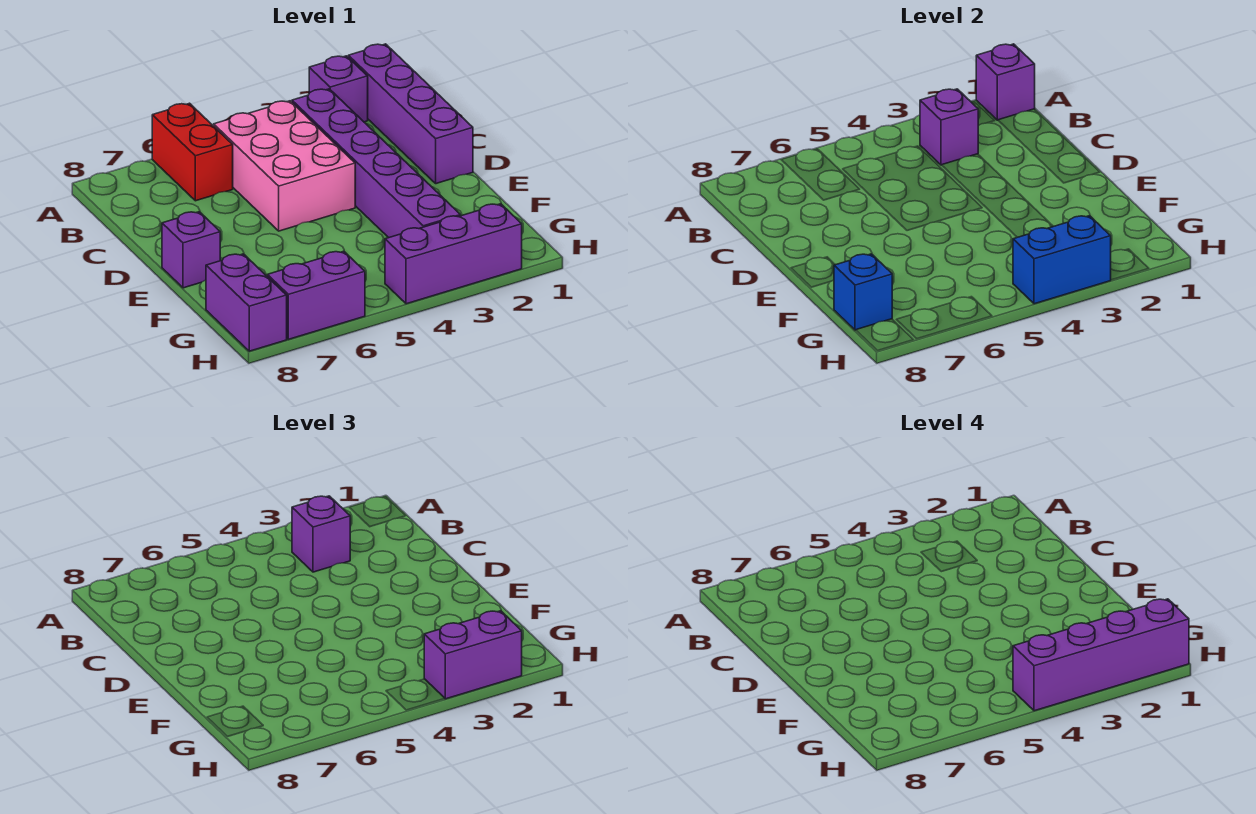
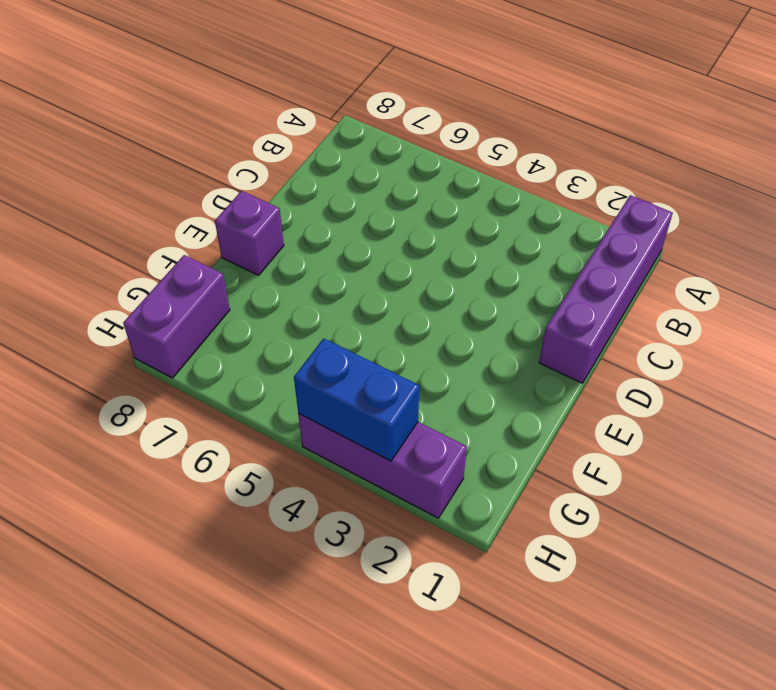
none -> purple brick A2 level 1
none -> red brick A6:B6 level 1
none -> purple brick B3:G3 level 1

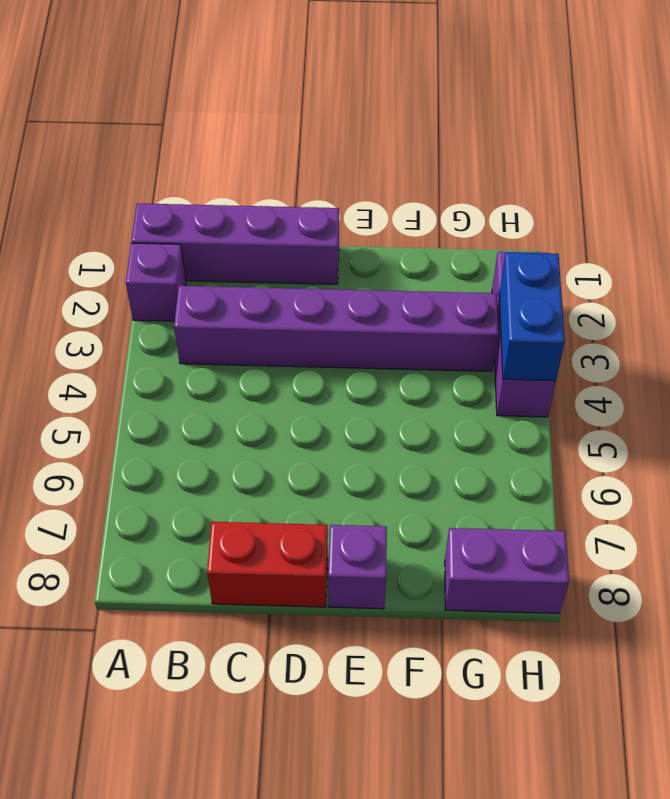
red brick C8:D8 level 1 -> red brick A6:B6 level 1
none -> pink brick B4:D5 level 1
none -> purple brick H6:H7 level 1
none -> purple brick A1 level 2

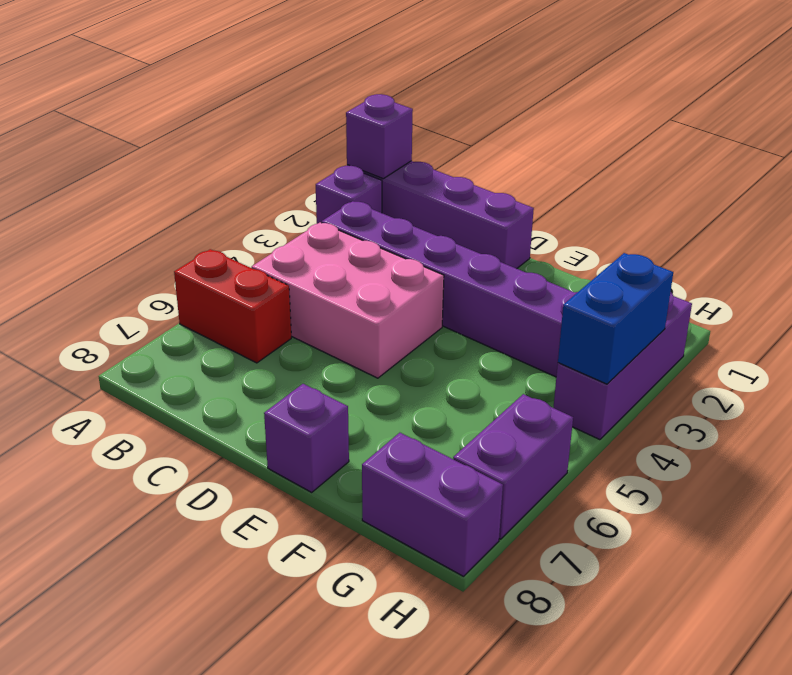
none -> purple brick B3 level 2
none -> blue brick G8 level 2
none -> purple brick B3 level 3

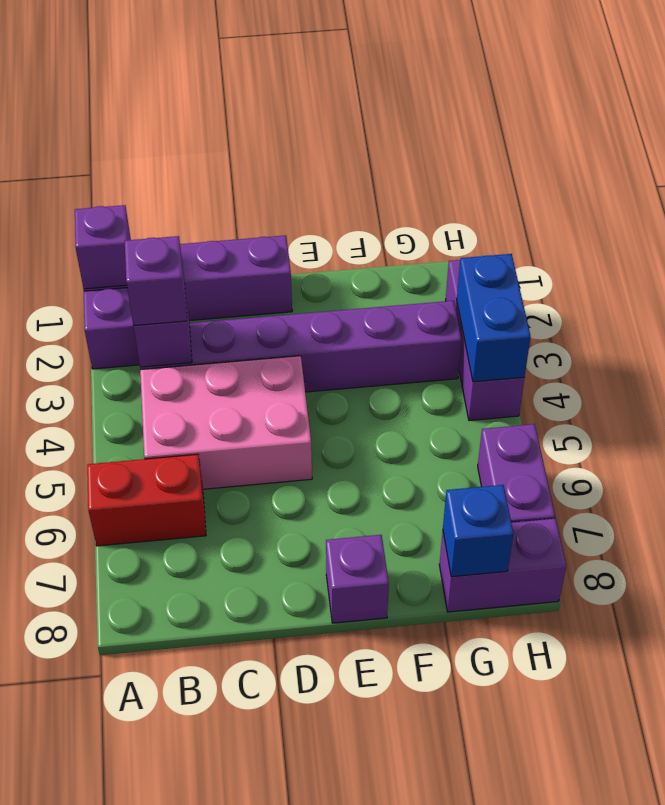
none -> purple brick H2:H3 level 3
none -> purple brick H1:H4 level 4

